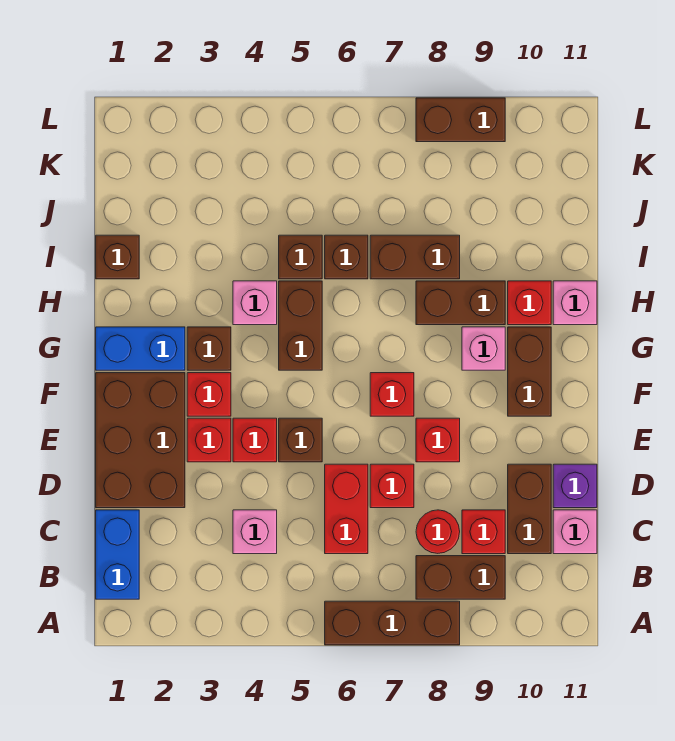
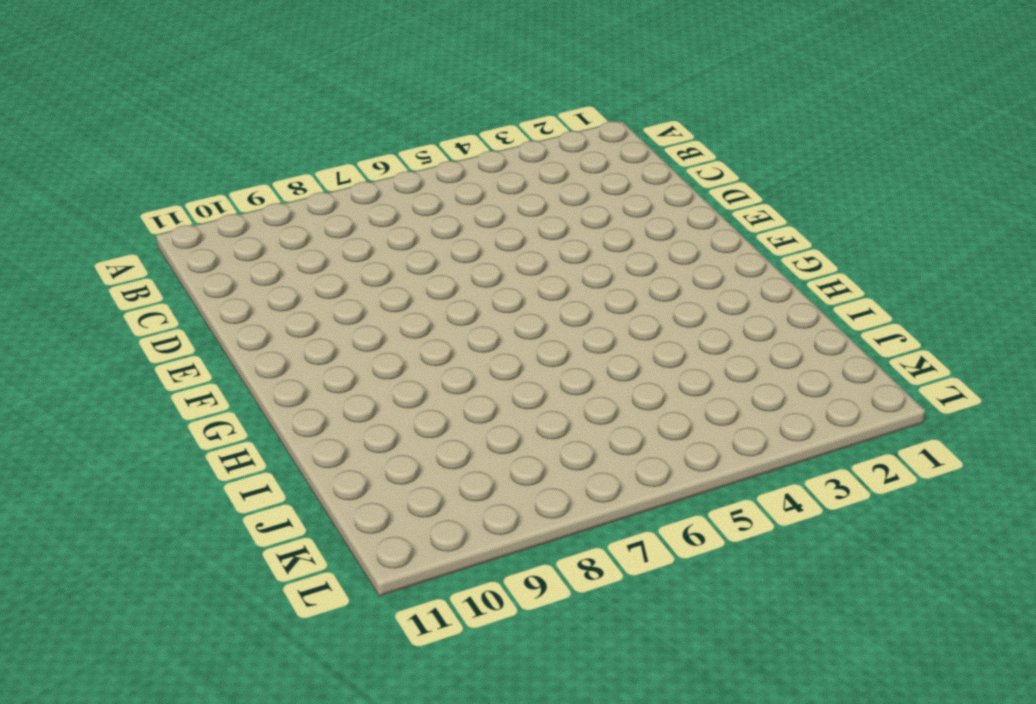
none -> brown brick A6:A8 level 1
none -> blue brick B1:C1 level 1
none -> brown brick B8:B9 level 1
none -> pink brick C4 level 1

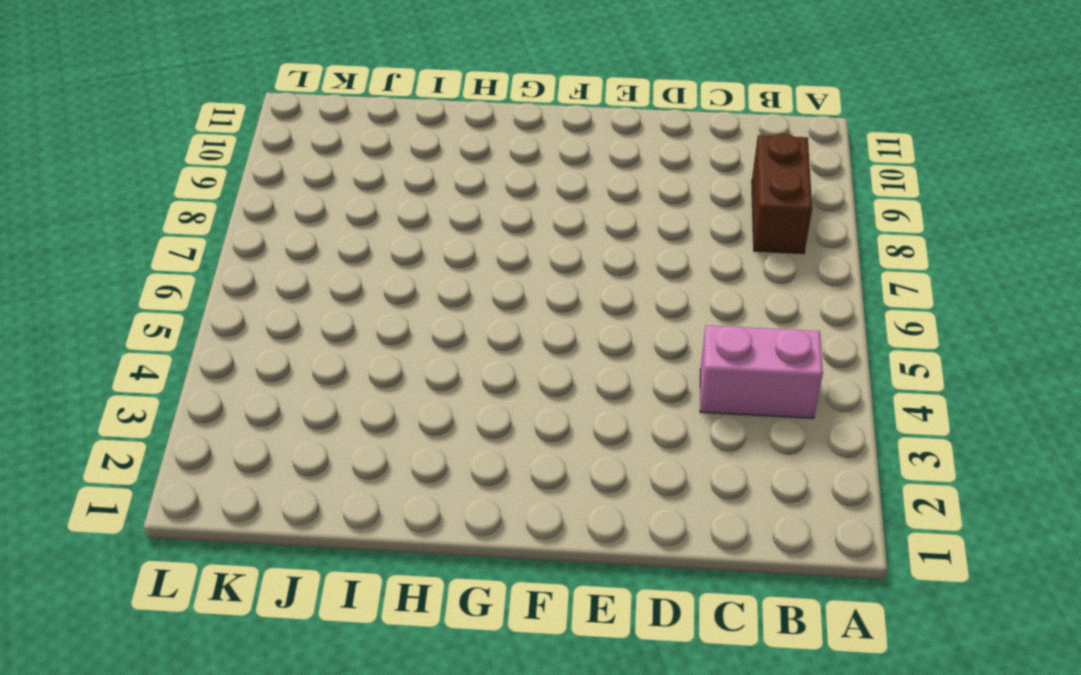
pink brick B4:C4 level 1 -> pink brick C4 level 1
none -> brown brick A6:A8 level 1
none -> blue brick B1:C1 level 1
none -> red brick C6:D6 level 1
none -> red round brick C8 level 1

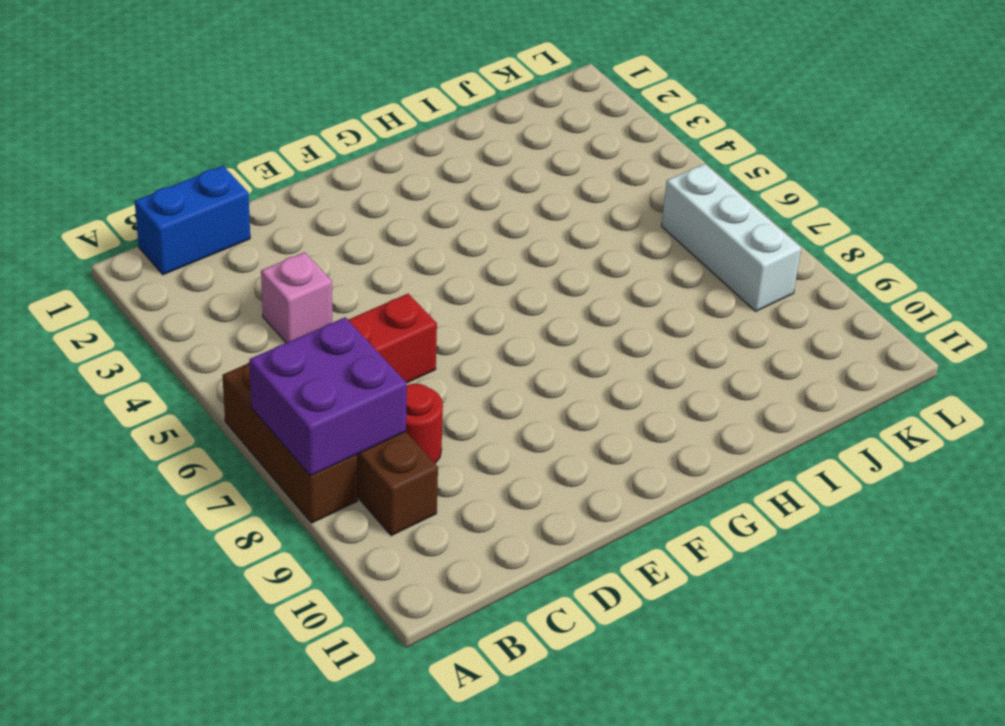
purple brick A7:B8 level 2 -> none
white brick K6:K8 level 1 -> none
none -> red brick C9 level 1
none -> brown brick C10:D10 level 1
none -> pink brick C11 level 1
none -> brown brick D1:F2 level 1

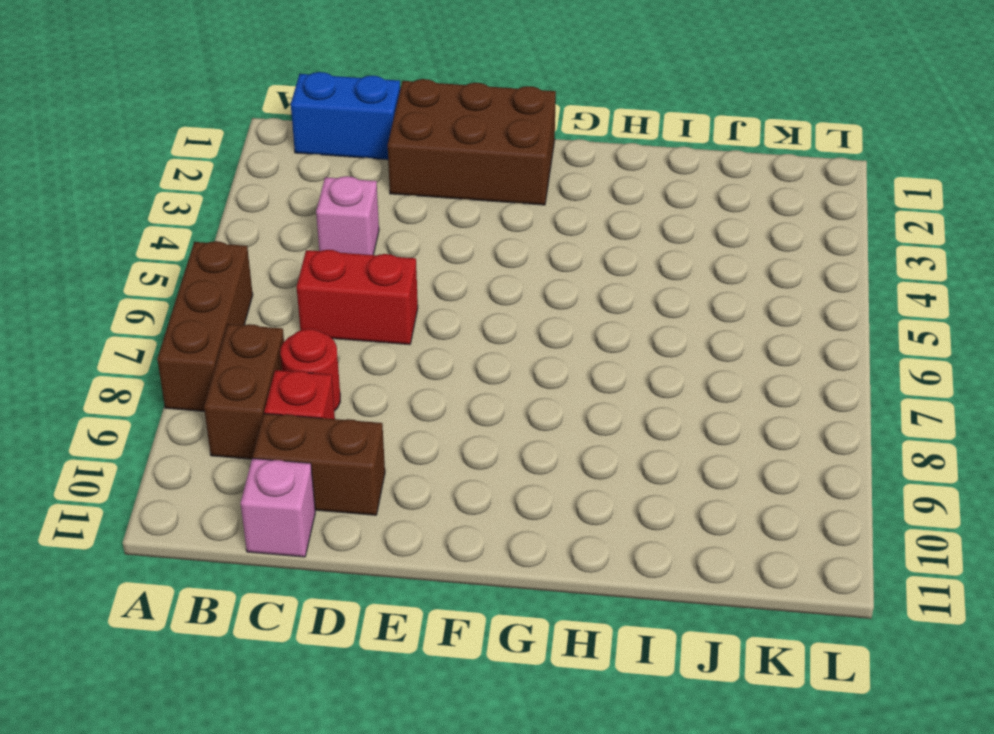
none -> red brick D7 level 1
none -> purple brick D11 level 1
none -> red brick E3 level 1
none -> red brick E4 level 1

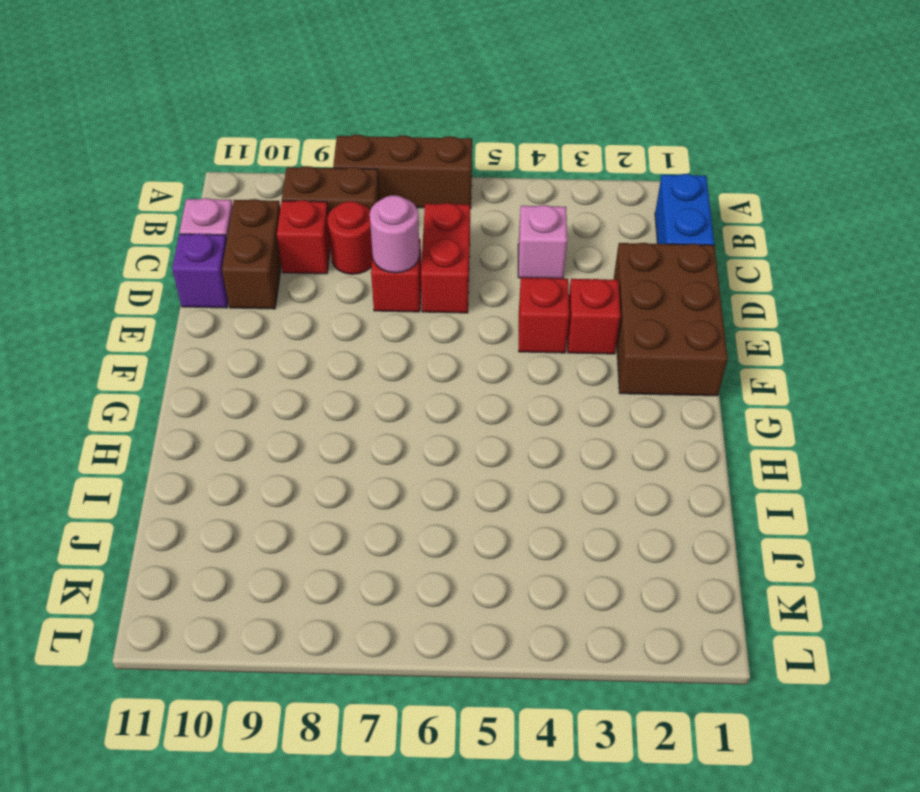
pink round brick D7 level 2 -> none
none -> brown brick E5 level 1
none -> red brick E8 level 1
none -> red brick F3 level 1
none -> red brick F7 level 1

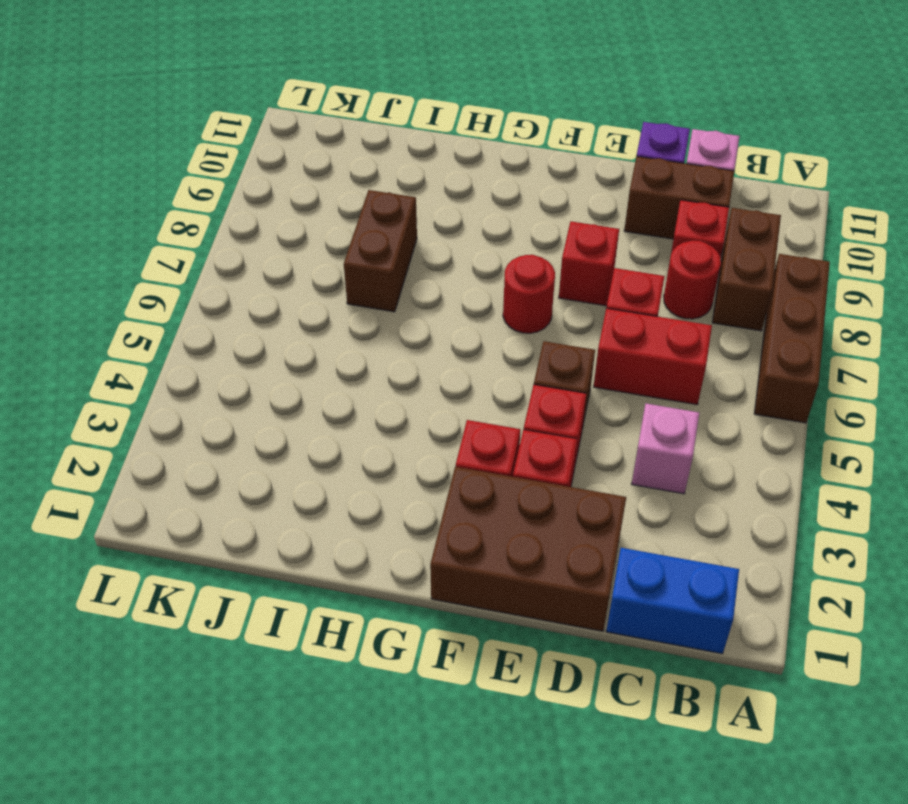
red round brick F7 level 1 -> red brick F7 level 1
none -> brown brick F10:G10 level 1
none -> blue brick G1:G2 level 1
none -> brown brick G3 level 1
none -> brown brick G5:H5 level 1

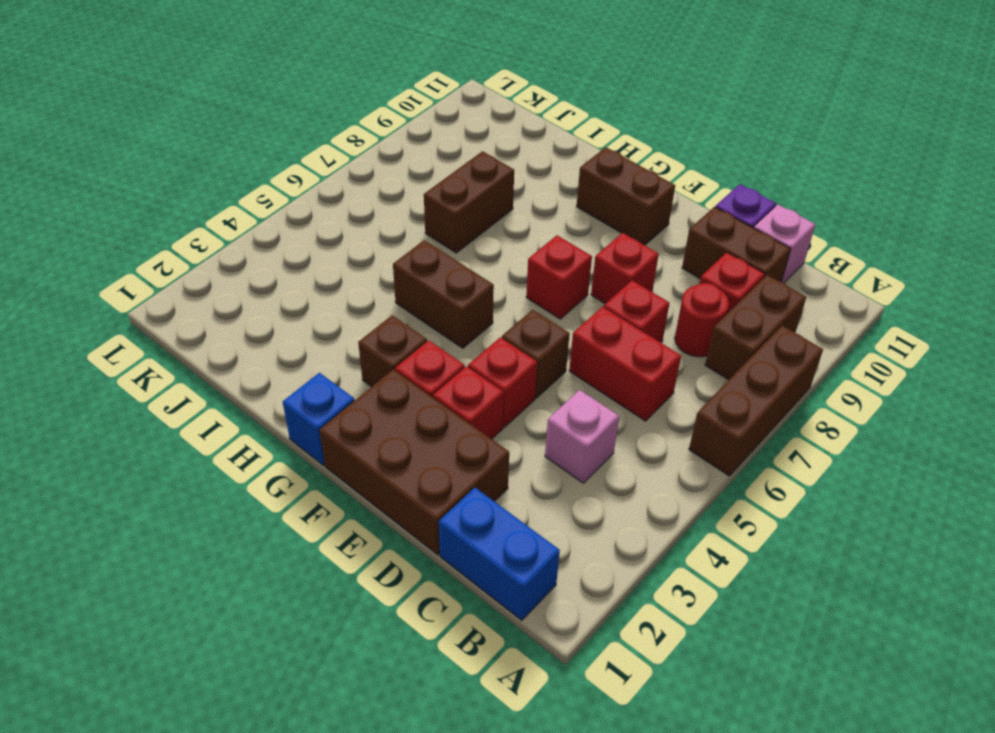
blue brick G1 level 1 -> blue brick G1:G2 level 1
none -> pink brick G9 level 1
none -> pink brick H4 level 1
none -> brown brick H8:H9 level 1
none -> red brick H10 level 1

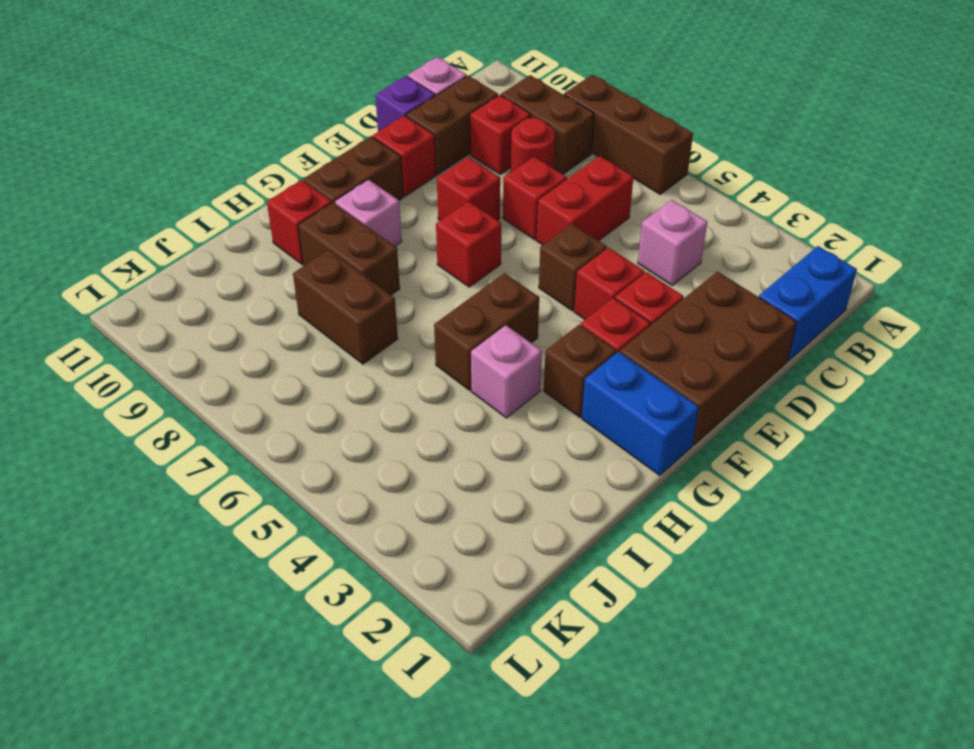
red brick E10 level 1 -> none
none -> pink brick H11 level 1
none -> brown brick I1 level 1
none -> brown brick I5 level 1
none -> brown brick I6 level 1

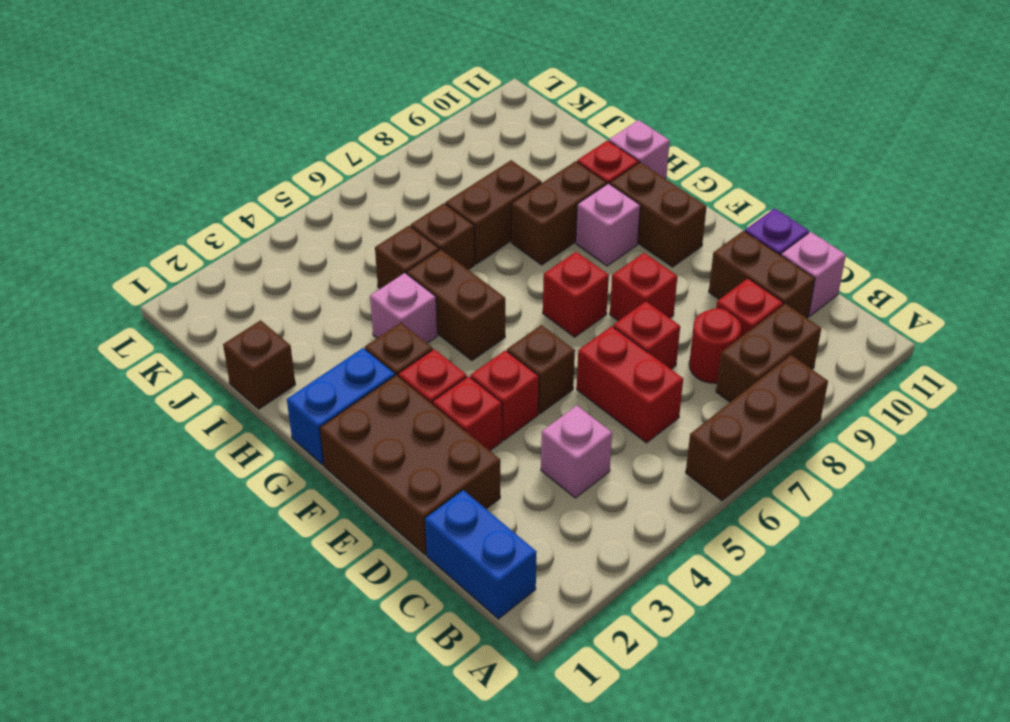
none -> brown brick L8:L9 level 1

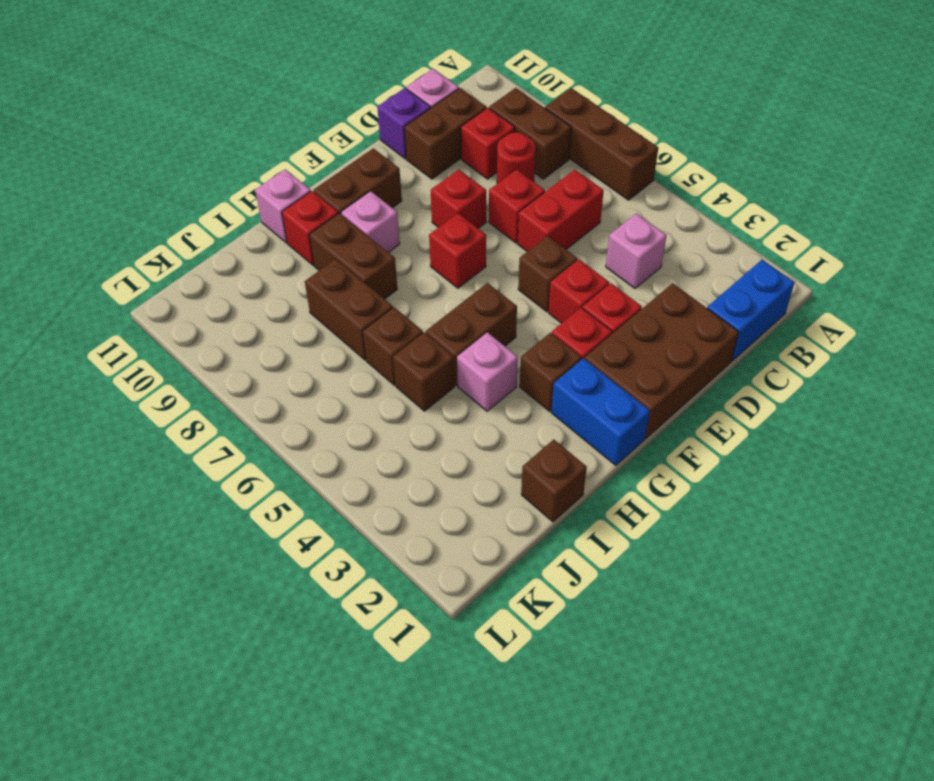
none -> brown brick L8:L9 level 1

